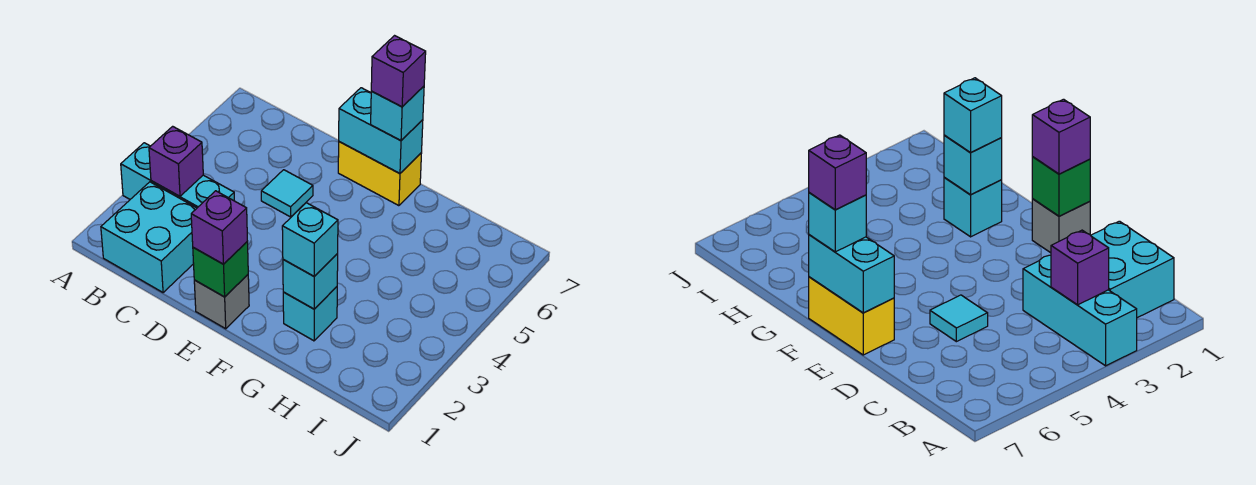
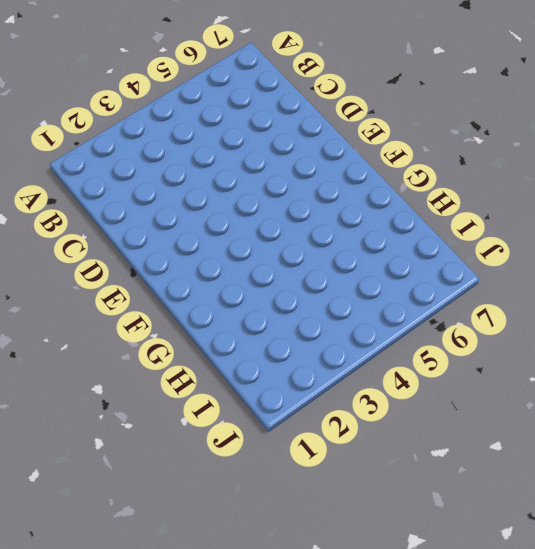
none -> cyan brick A3:C3 level 1
none -> cyan brick B1:C2 level 1
none -> cyan tile D5 level 1

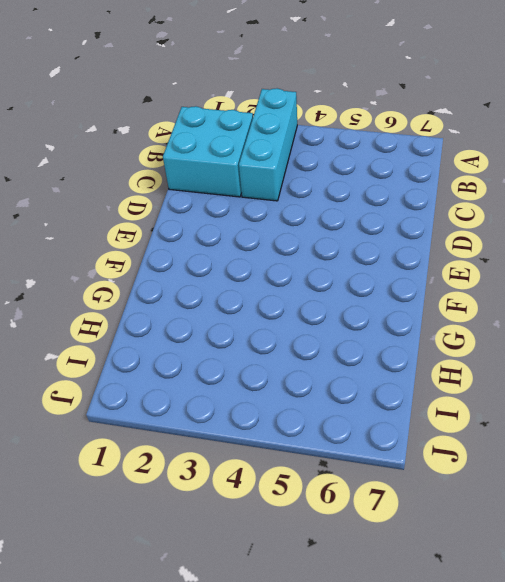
none -> cyan tile D5 level 1
none -> grey brick E1 level 1
none -> yellow brick E7:F7 level 1

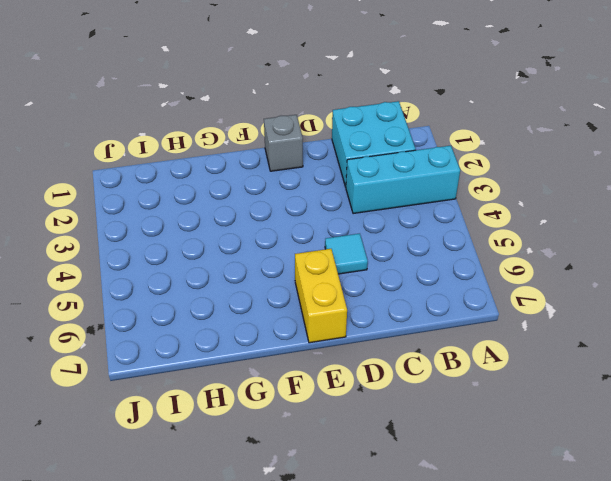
yellow brick E6:E7 level 1 -> yellow brick E7:F7 level 1
none -> cyan brick G2 level 1
none -> purple brick B3 level 2
none -> green brick E1 level 2

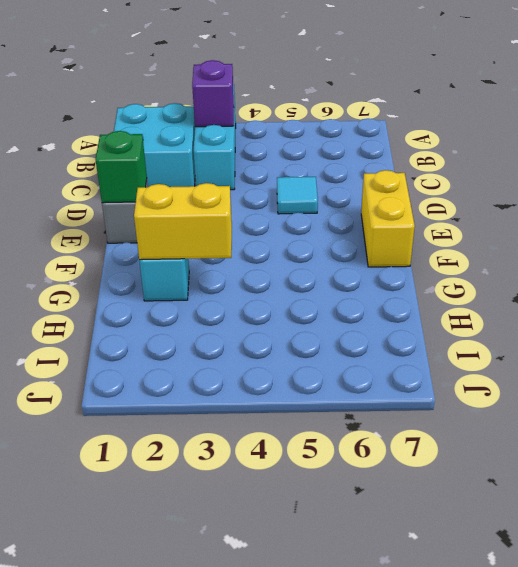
yellow brick G2:G3 level 2 -> cyan brick G2 level 2
none -> cyan brick E7:F7 level 2
none -> purple brick E1 level 3
none -> cyan brick F7 level 3

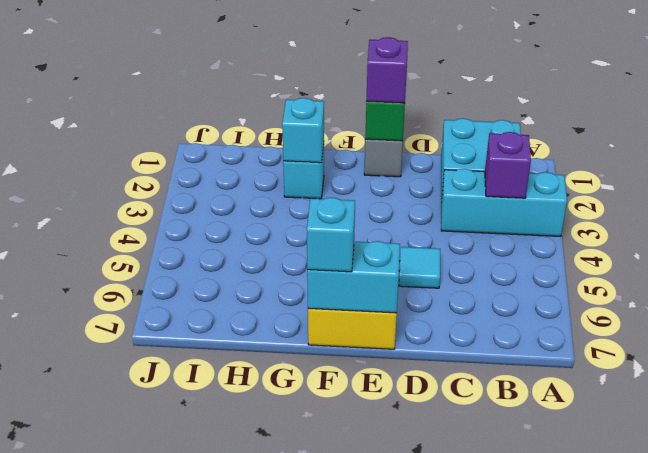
none -> cyan brick G2 level 3
none -> purple brick F7 level 4

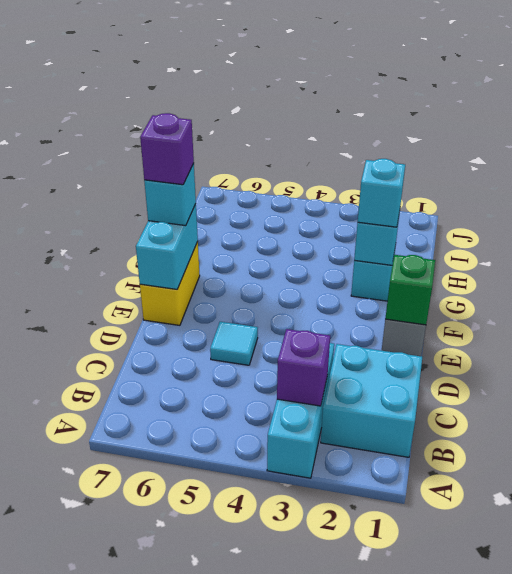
none -> purple brick E1 level 3

